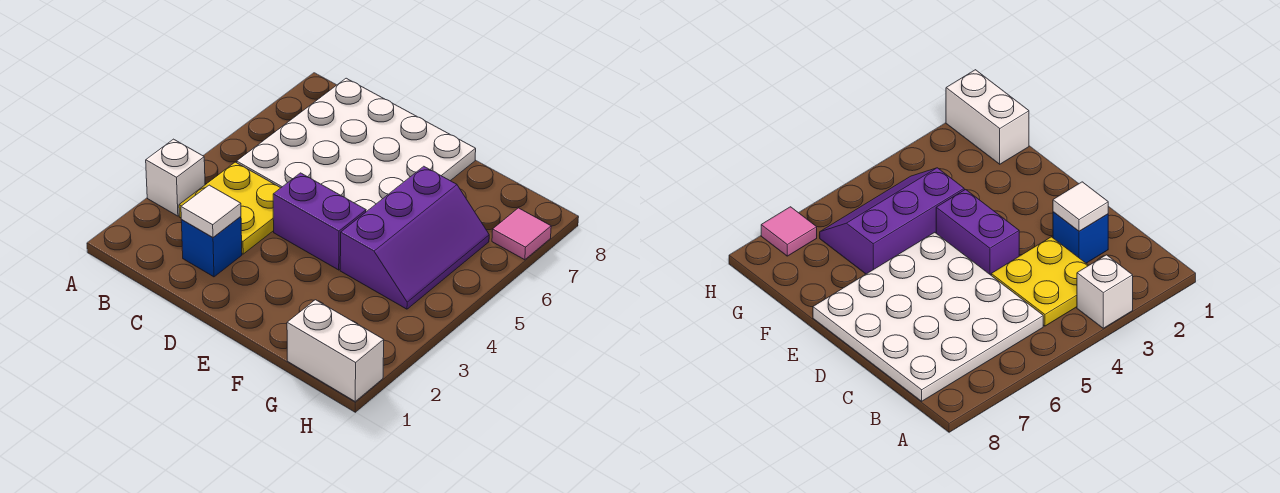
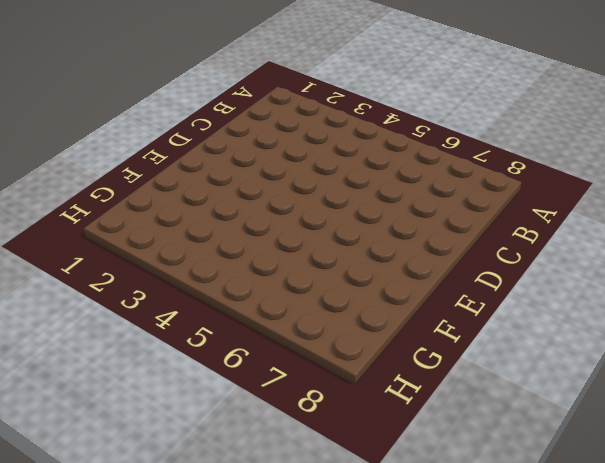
none -> white brick A3 level 1
none -> yellow plate B3:C4 level 1

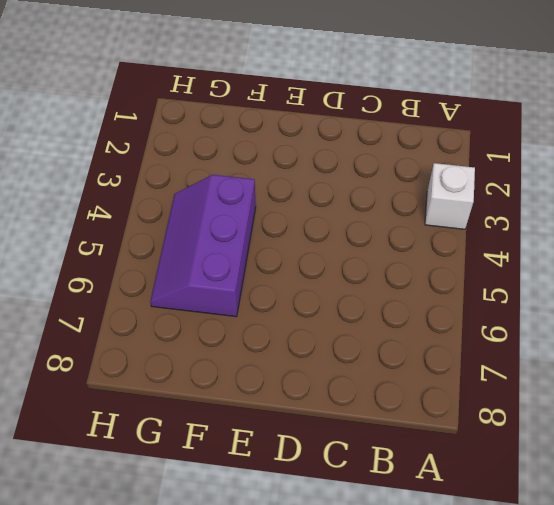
none -> yellow plate B3:C4 level 1
none -> white plate B5:E8 level 1

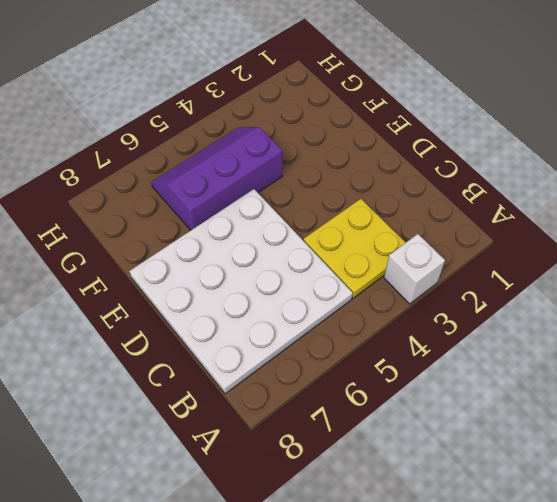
none -> blue brick C2 level 1
none -> purple brick D4:E4 level 1

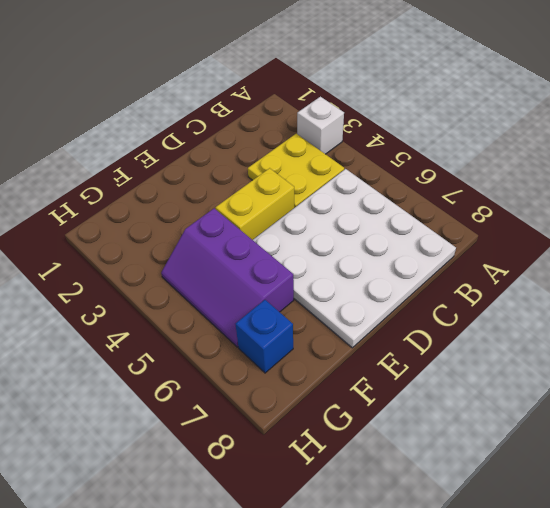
yellow brick D4:E4 level 1 -> purple brick D4:E4 level 1
blue brick G7 level 1 -> blue brick C2 level 1
none -> white brick G1:H1 level 1
none -> pink tile H7 level 1

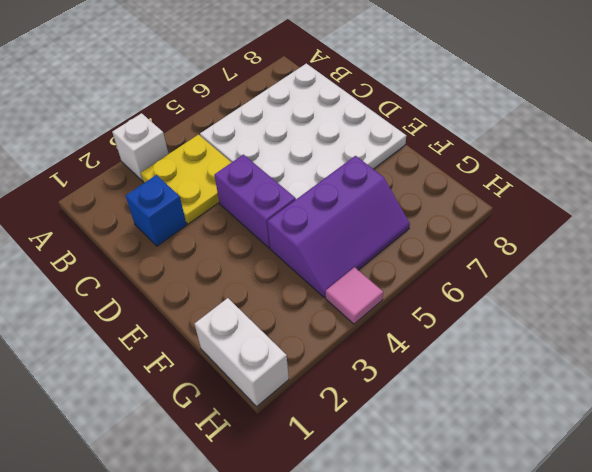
pink tile H4 level 1 -> pink tile H7 level 1
none -> white tile C2 level 2

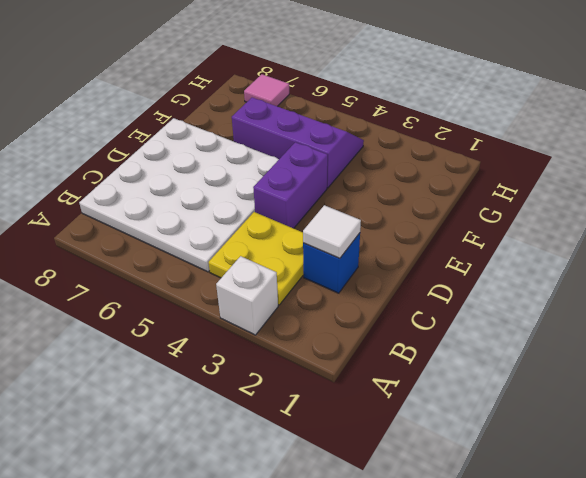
none -> white brick G1:H1 level 1

